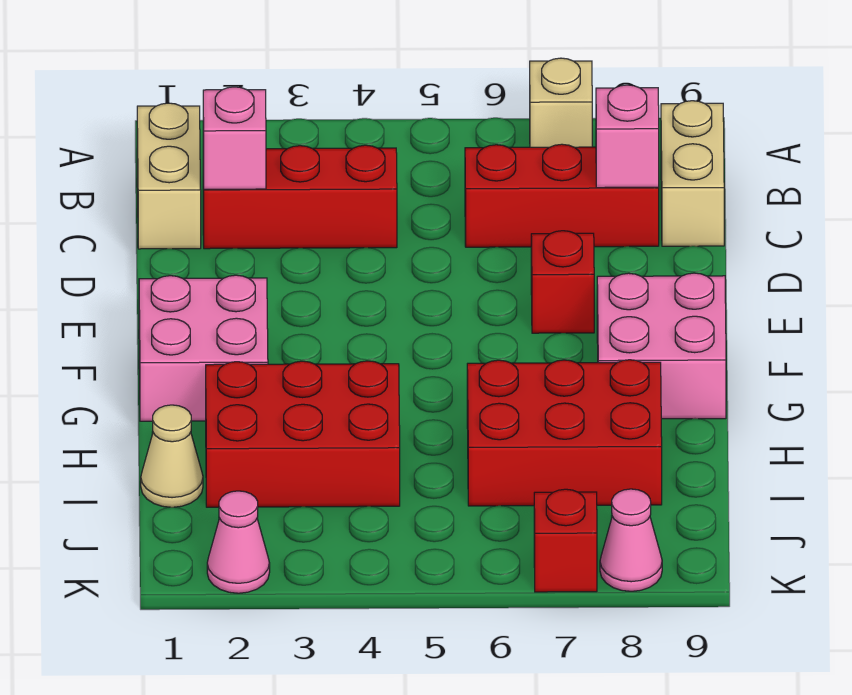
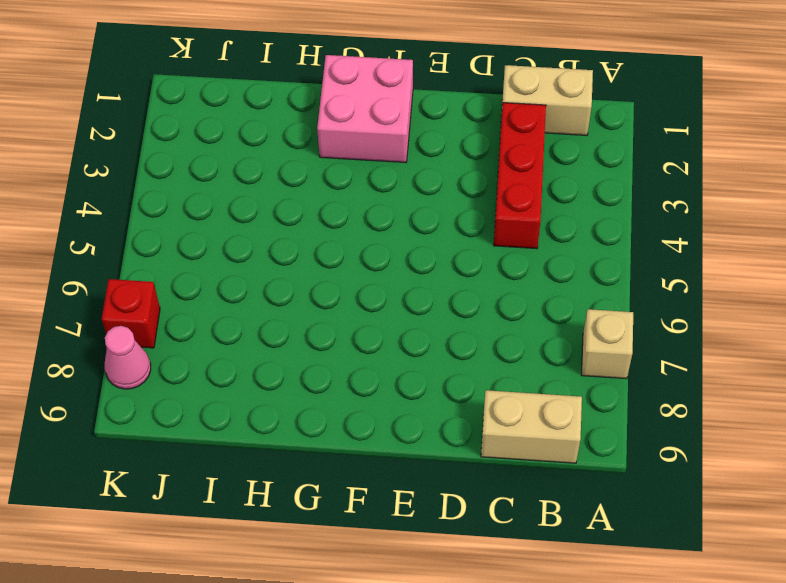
none -> red brick C6:C8 level 1
none -> red brick E7 level 1
none -> pink brick F8:G9 level 1

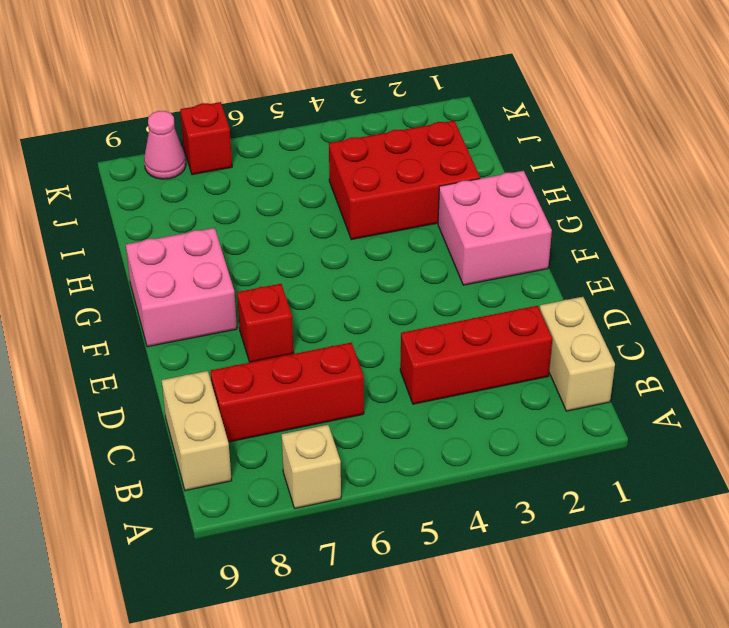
none -> red brick H6:I8 level 1
none -> tan cone I1 level 1
none -> pink cone K2 level 1

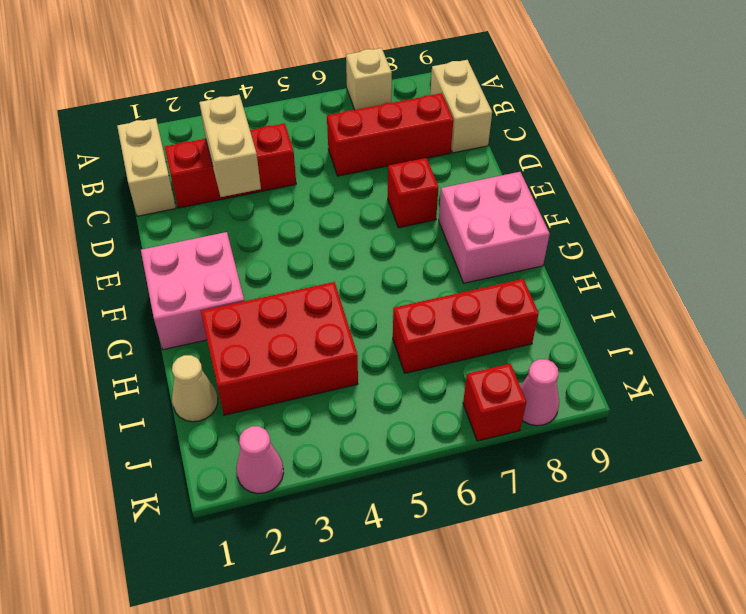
tan brick C3:D3 level 2 -> none
red brick I6:I8 level 1 -> red brick H6:I8 level 1
none -> pink brick C2 level 2
none -> pink brick C8 level 2

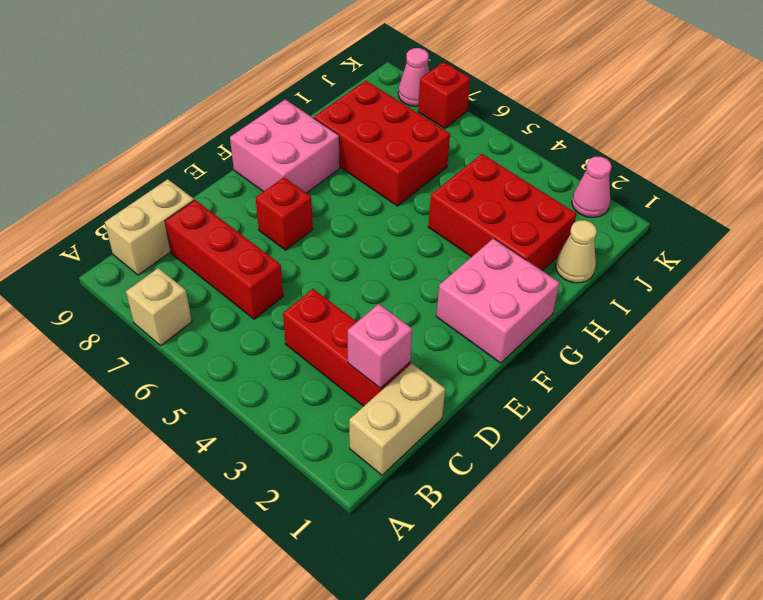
none -> pink brick C8 level 2

